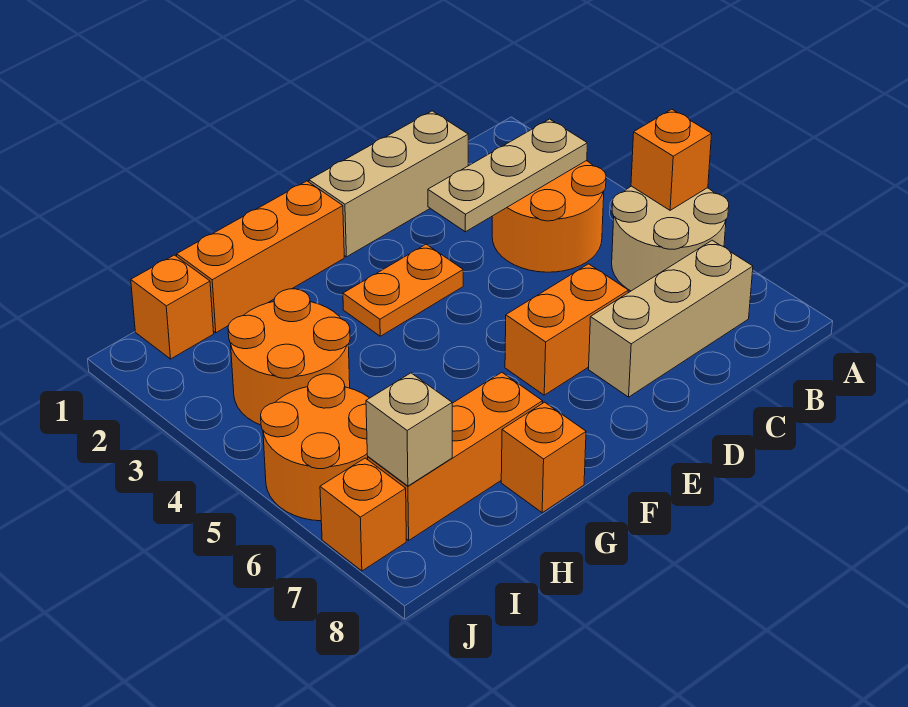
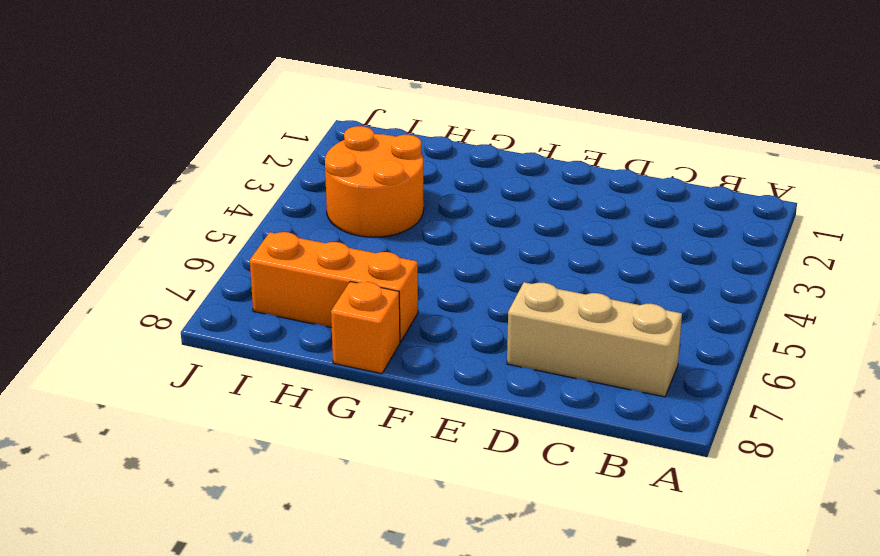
none -> tan round brick A5:B6 level 1
none -> orange round brick B3:C4 level 1
none -> tan brick C1:E1 level 1

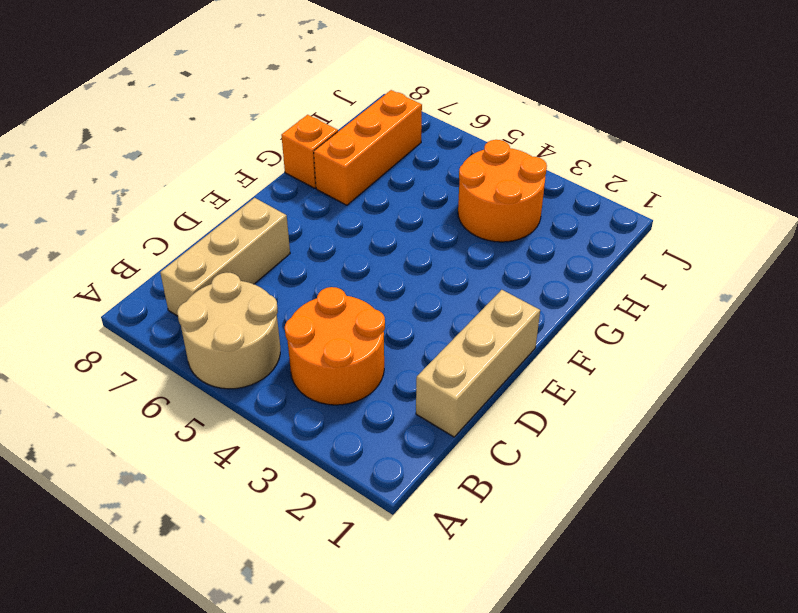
none -> orange brick D6:E6 level 1
none -> orange plate E3:F3 level 1
none -> orange brick F1:H1 level 1

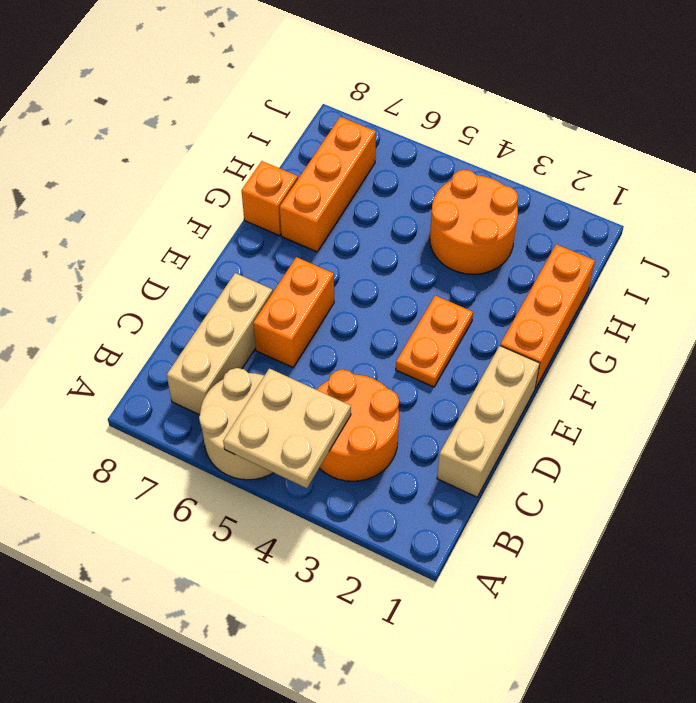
tan plate A4:B5 level 2 -> orange brick A5 level 2
none -> orange brick I1 level 1
none -> orange round brick I5:J6 level 1
none -> orange brick J7 level 1

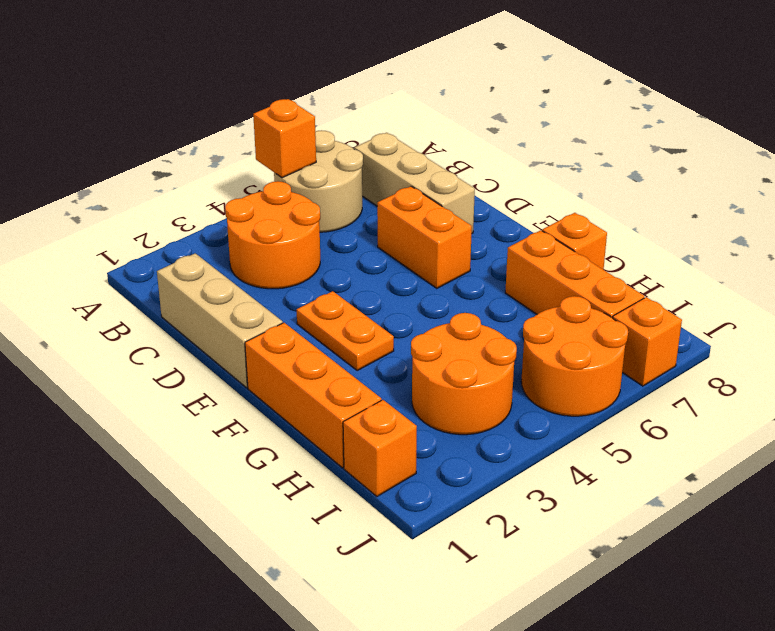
none -> tan plate B3:D3 level 2
none -> tan brick I7 level 2

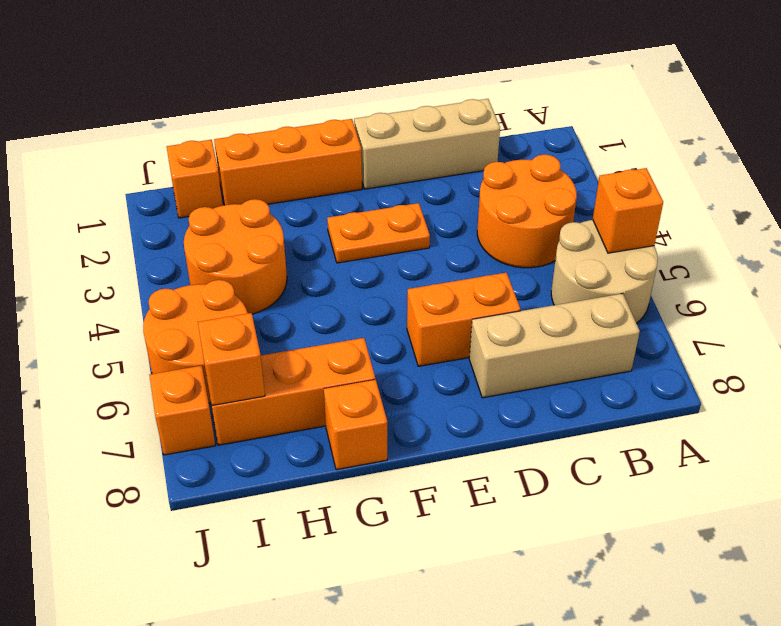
orange brick I7 level 2 -> tan brick I7 level 2
none -> tan plate B3:D3 level 2

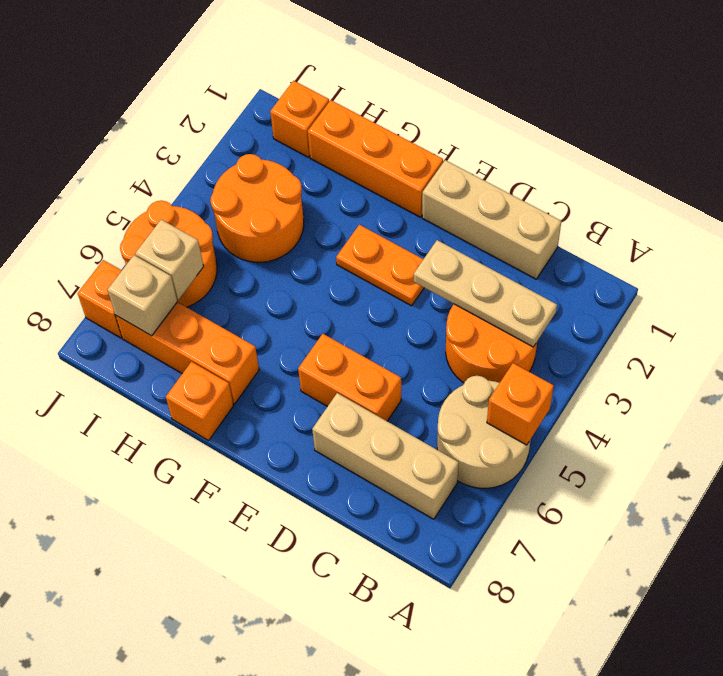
tan brick I6 level 2 -> none

